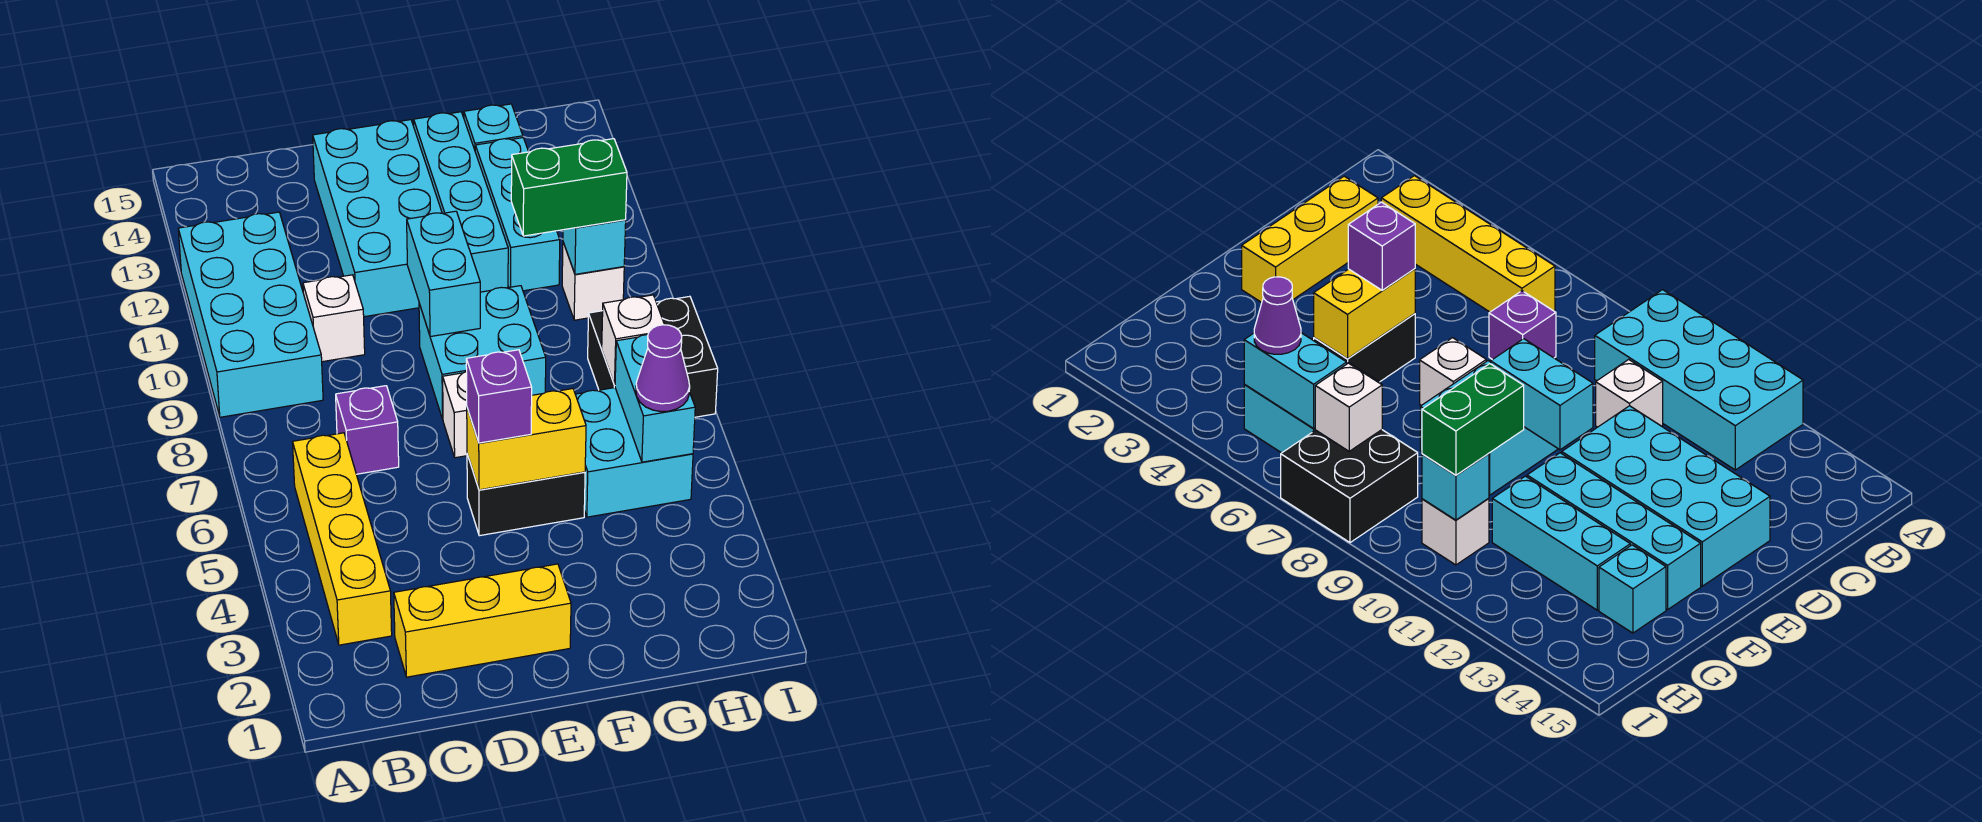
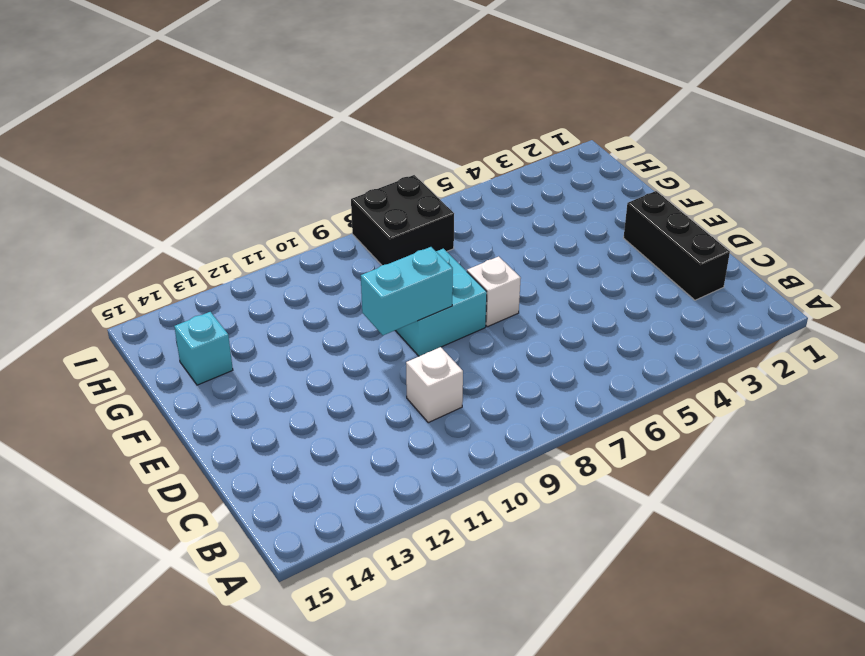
black brick C2:E2 level 1 -> yellow brick C2:E2 level 1
none -> cyan brick A9:B12 level 1
none -> yellow brick B3:B6 level 1
none -> purple brick C7 level 1

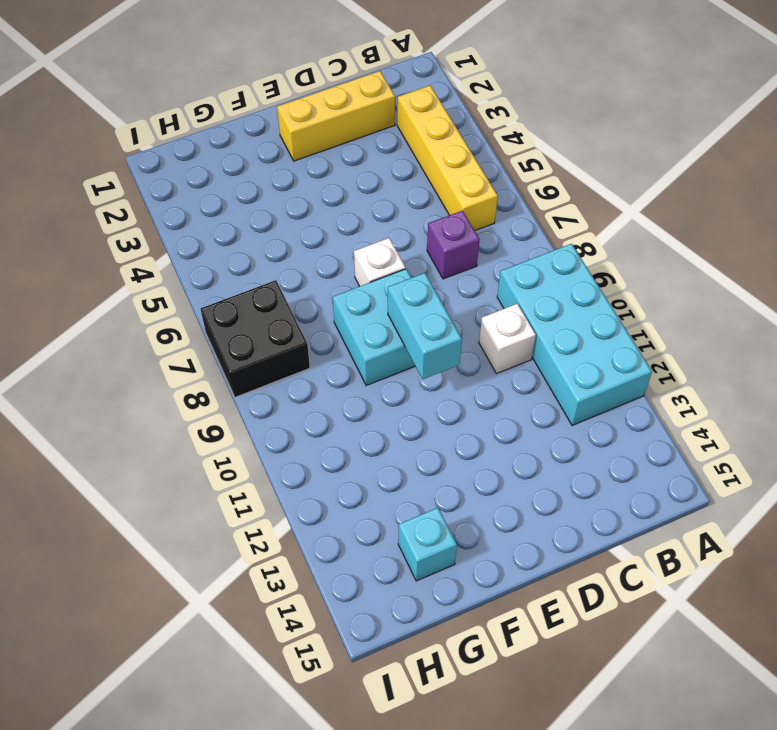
none -> cyan brick D11:E14 level 1
none -> black brick E5:F5 level 1
none -> cyan brick F11:F14 level 1

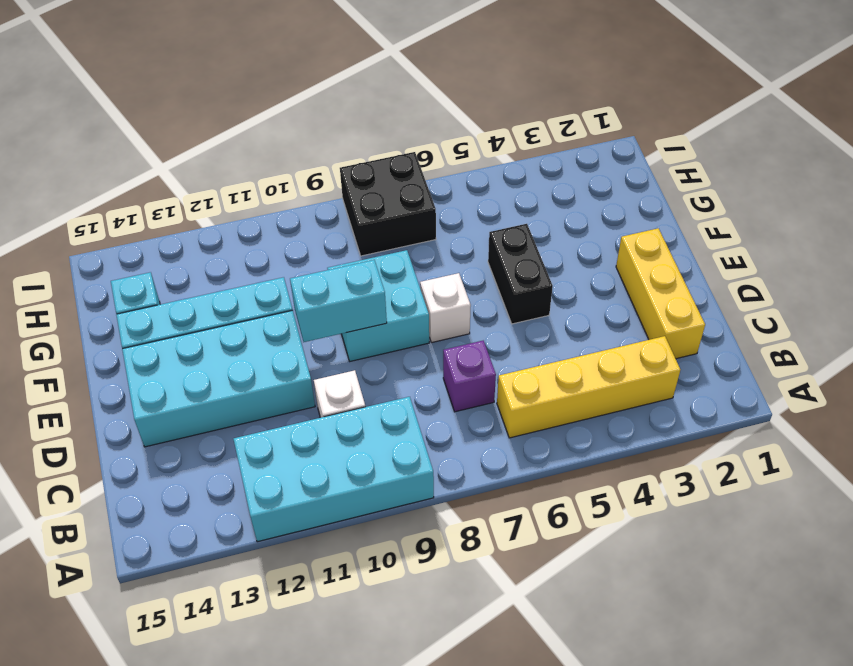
none -> cyan brick G5:H6 level 1
none -> cyan brick G11:G13 level 1
none -> white brick H10 level 1

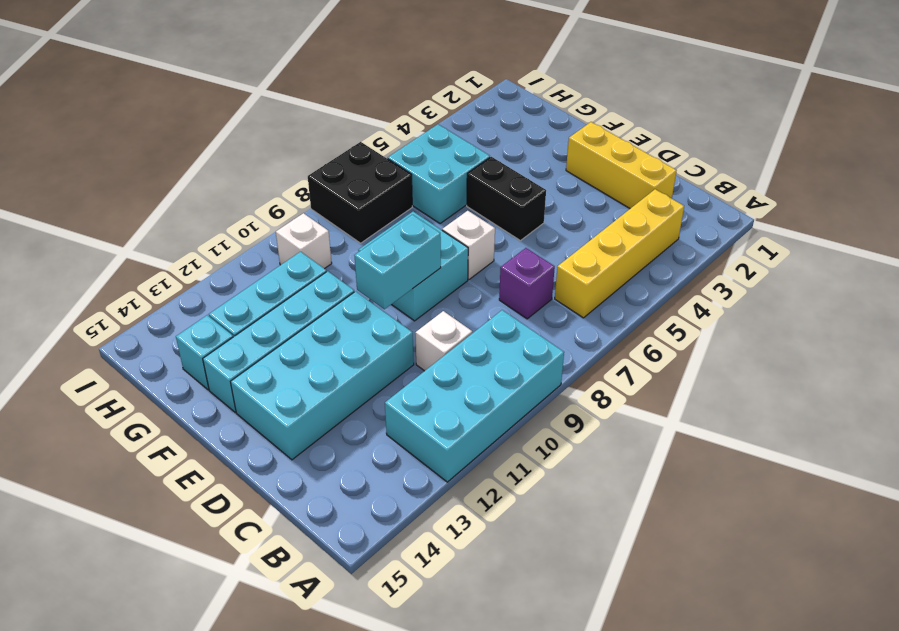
none -> yellow brick E5:F5 level 2
none -> cyan brick H5:H6 level 2
none -> white brick H7 level 2

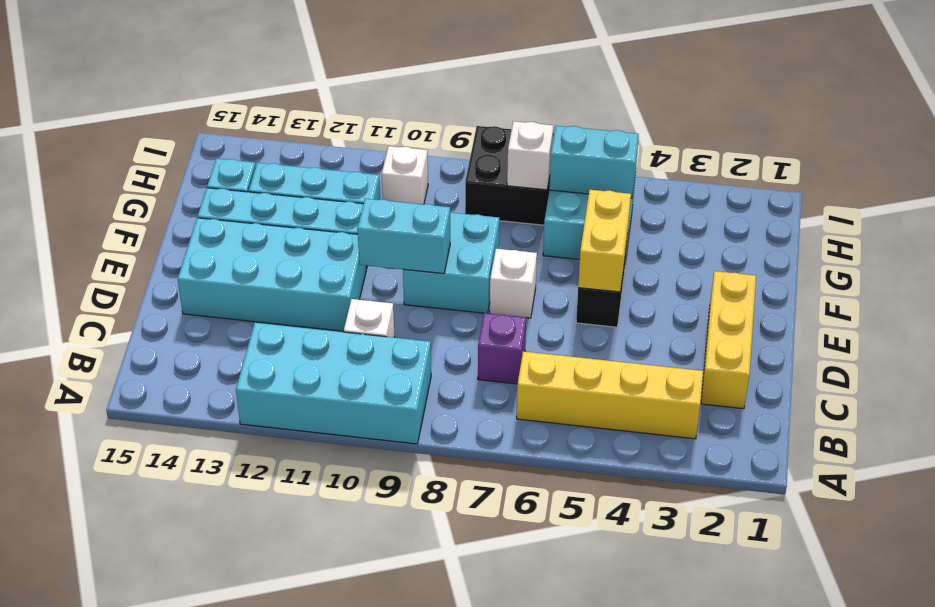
none -> cyan brick H10 level 2
none -> purple brick E5 level 3
none -> green brick G10:H10 level 3

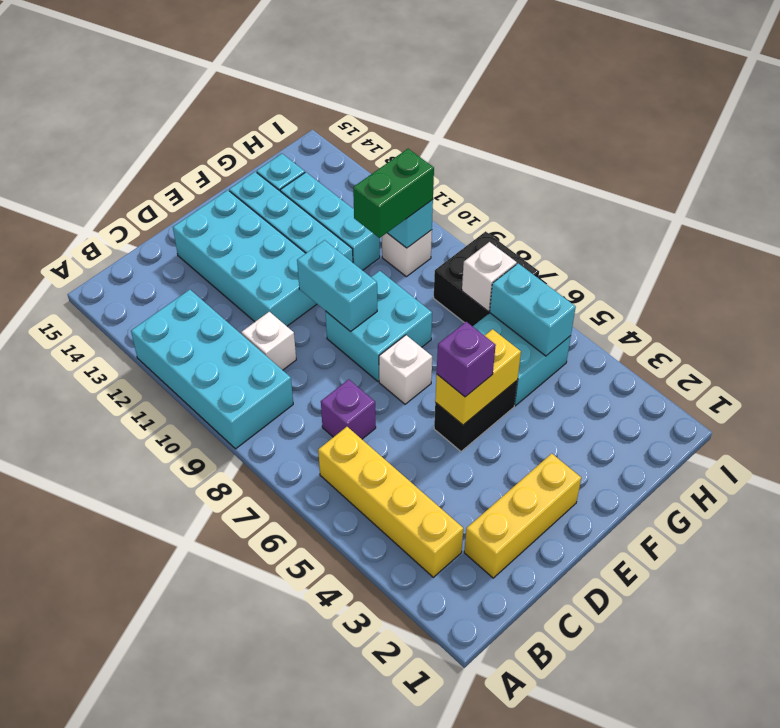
none -> purple cone H5 level 3

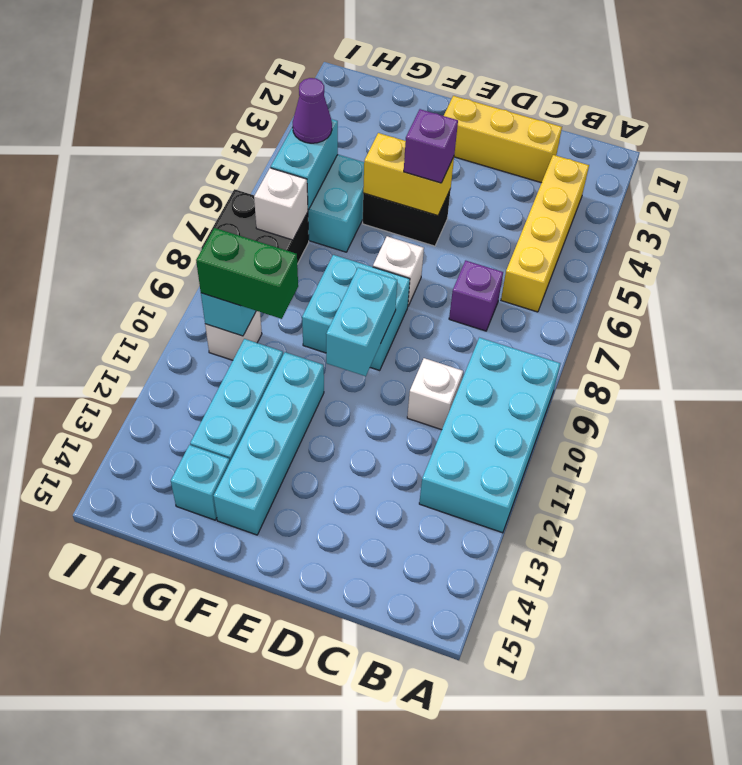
none -> cyan brick D11:E14 level 1

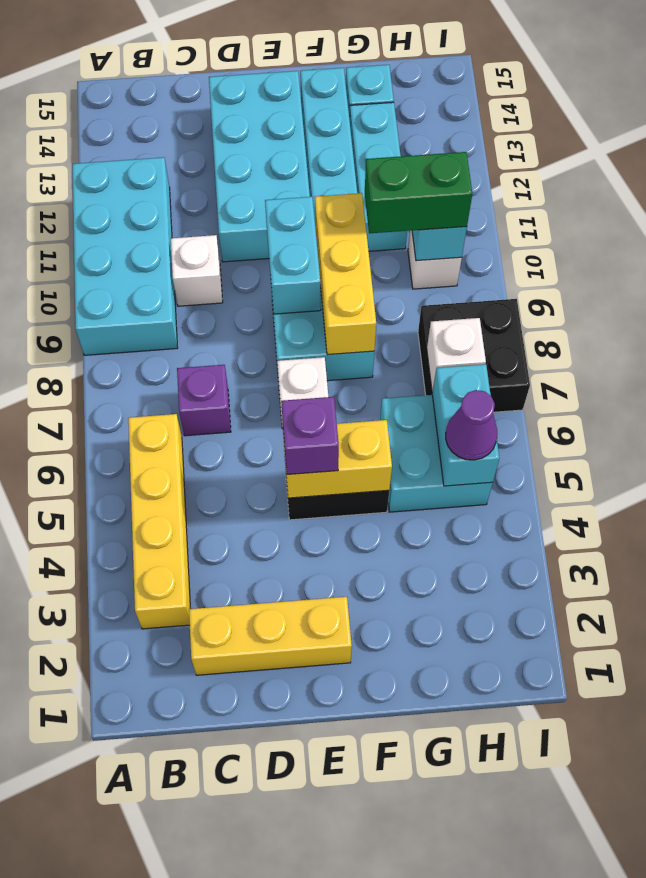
yellow brick F8:F10 level 2 -> none

